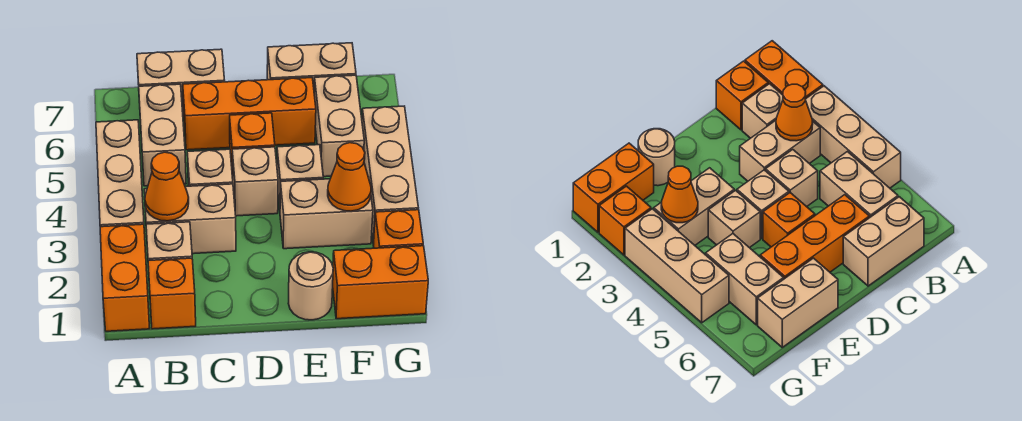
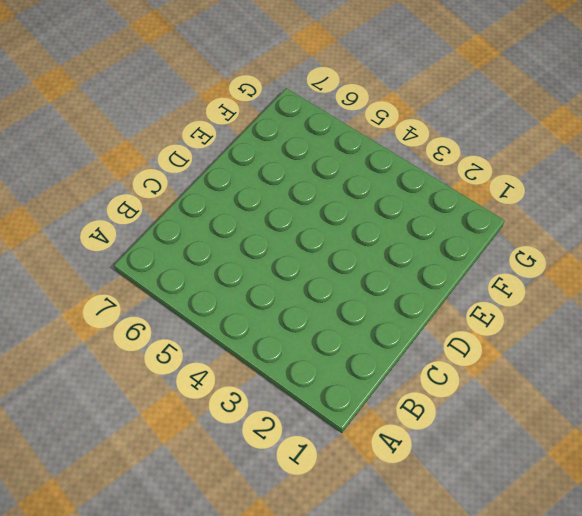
none -> orange brick A1:A2 level 1
none -> tan brick A3:A5 level 1
none -> orange brick B1 level 1

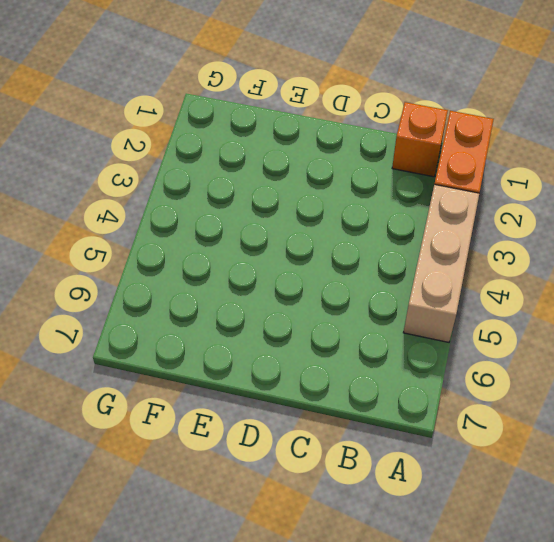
none -> tan brick B2 level 1
none -> tan brick B3:C3 level 1
none -> tan brick B5:B6 level 1

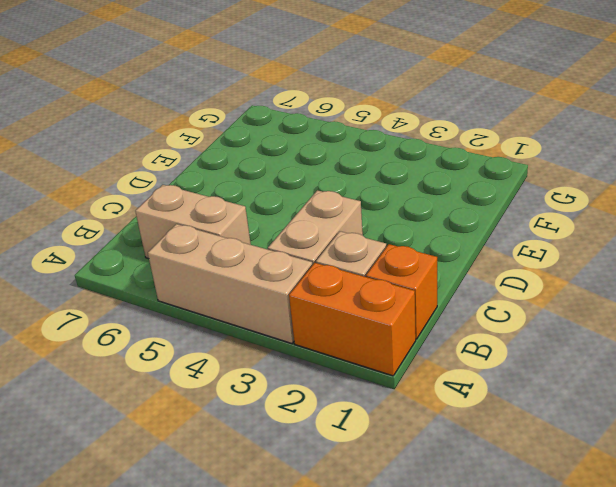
none -> tan brick B7:C7 level 1
none -> tan brick C4 level 1
none -> orange brick C6:E6 level 1

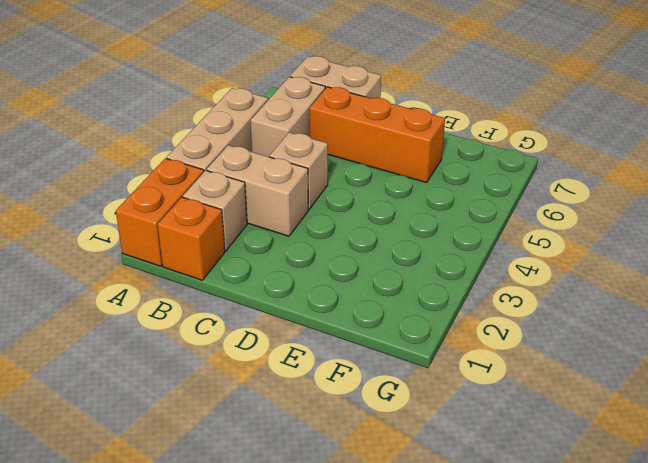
none -> tan brick D4 level 1
none -> orange brick D5 level 1
none -> tan round brick E1 level 1

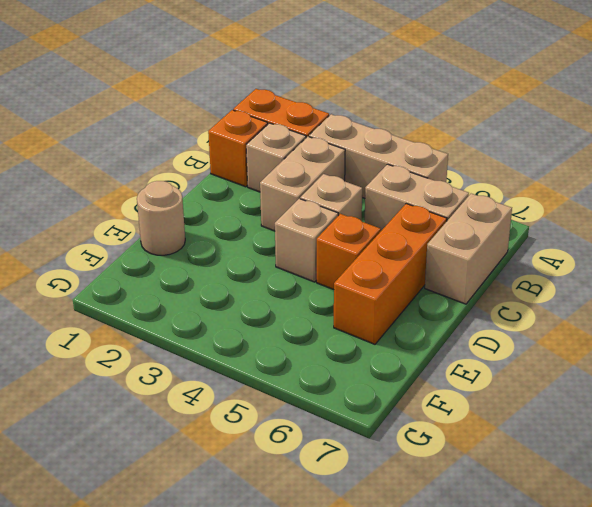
none -> tan brick E3:F3 level 1
none -> tan brick E4 level 1
none -> tan brick E7:F7 level 1

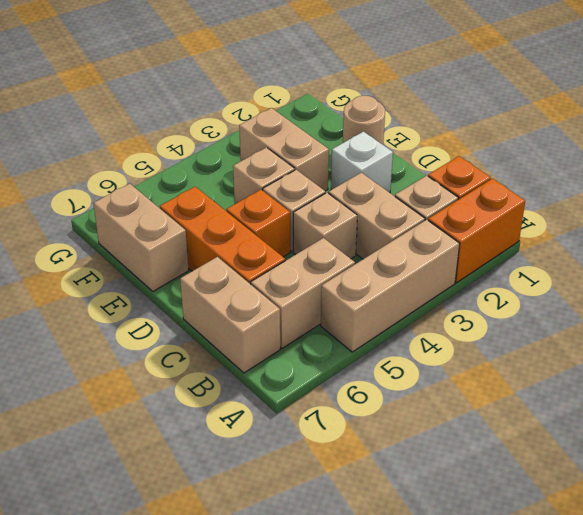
white brick D2 level 1 -> none
none -> orange brick F1:G1 level 1
none -> tan brick F5:F6 level 1
none -> orange brick G2 level 1

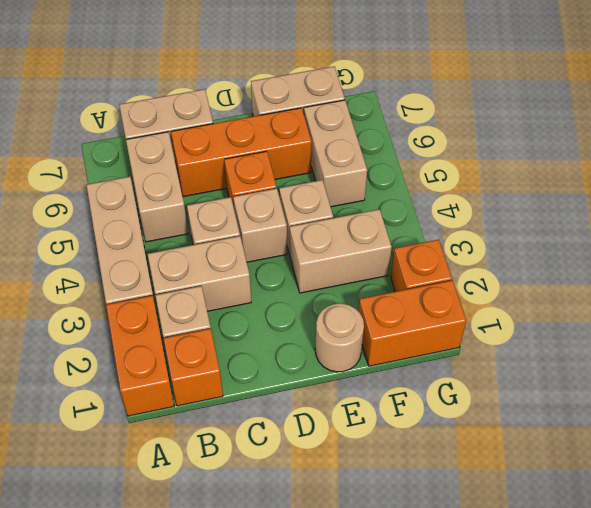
none -> tan brick G3:G5 level 1
none -> orange cone B3 level 2
none -> orange cone F3 level 2

